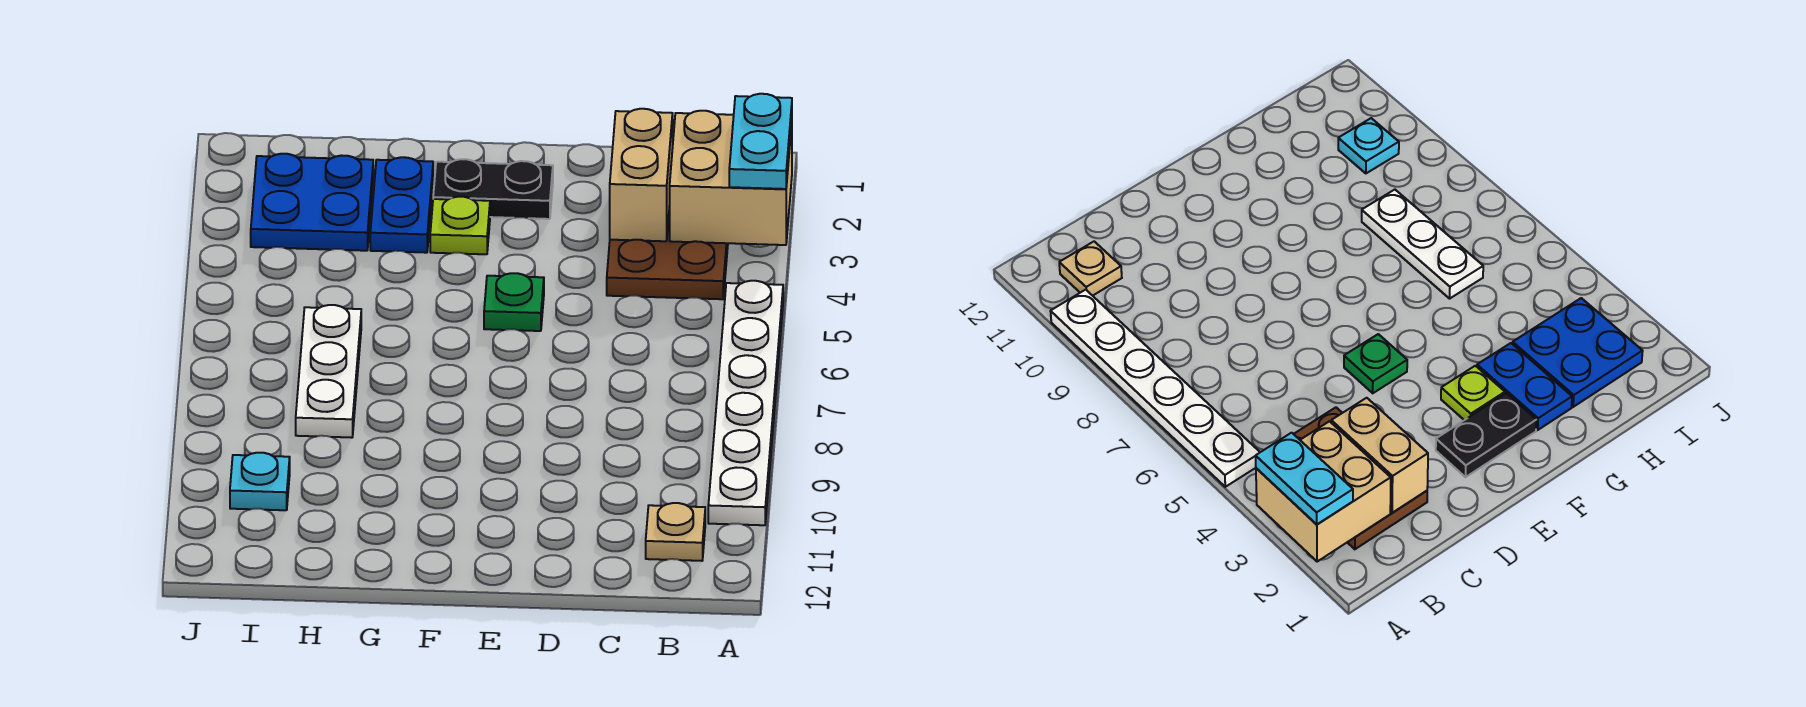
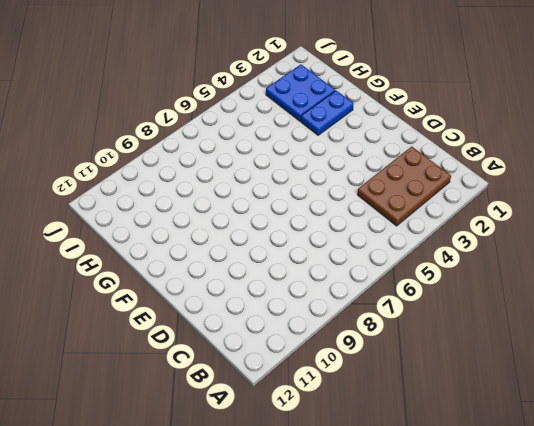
none -> white plate A5:A10 level 1
none -> tan plate B11 level 1
none -> black plate E2:F2 level 1

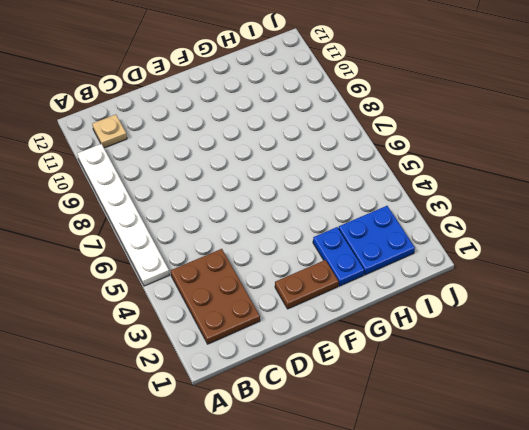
brown plate E2:F2 level 1 -> black plate E2:F2 level 1
none -> green plate E5 level 1
none -> lime plate F3 level 1
none -> white plate H6:H8 level 1

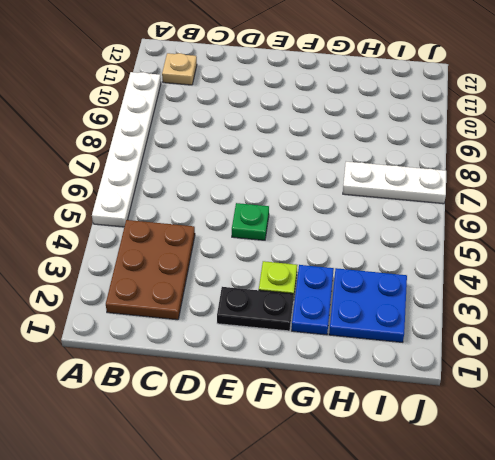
white plate H7:J7 level 1 -> white plate H6:H8 level 1
none -> cyan plate I10 level 1
none -> tan brick A2:B3 level 2
none -> tan brick C2:C3 level 2

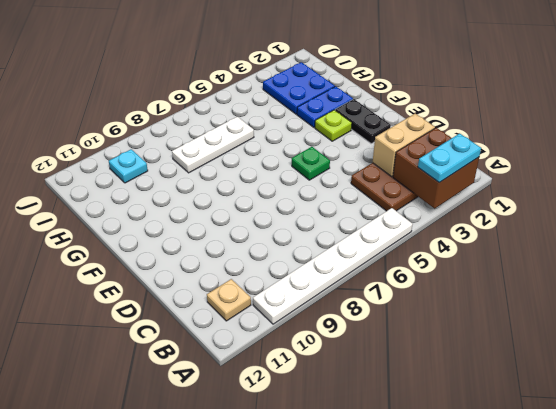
brown brick A2:B3 level 2 -> tan brick A2:B3 level 2

